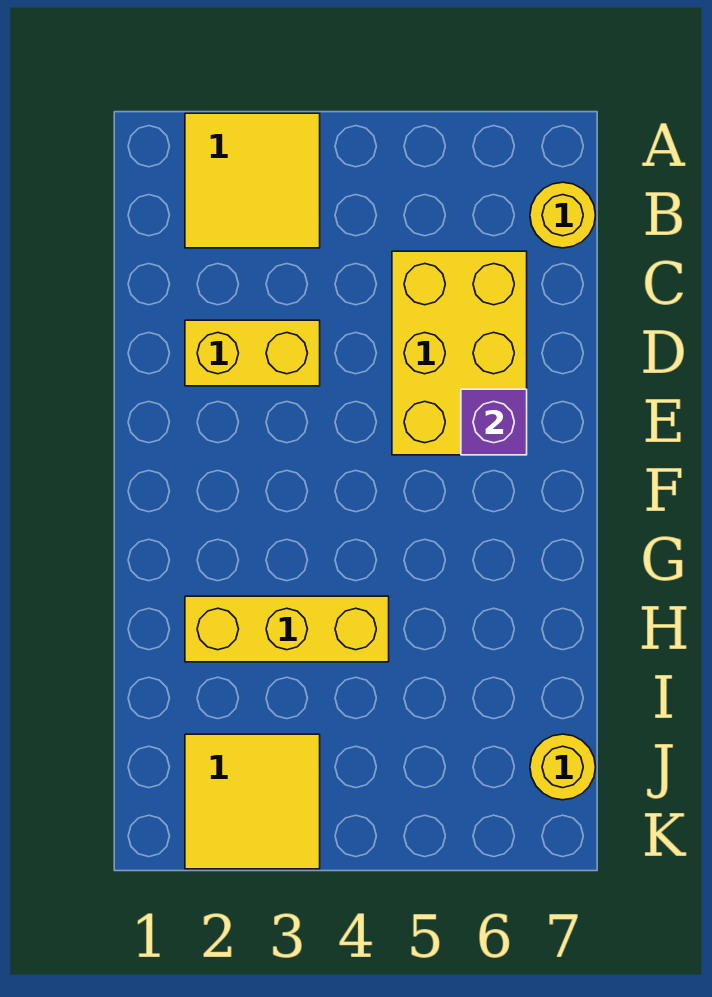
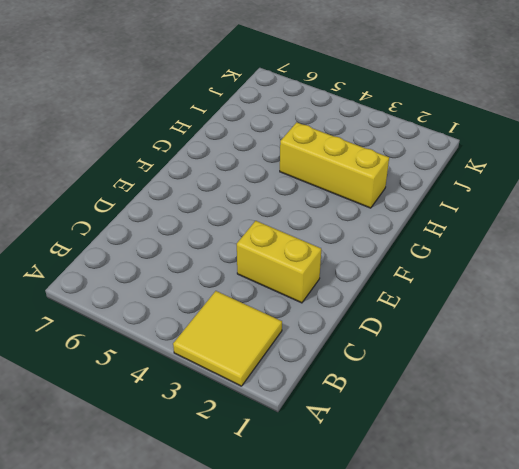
none -> yellow round brick B7 level 1
none -> yellow brick C5:E6 level 1

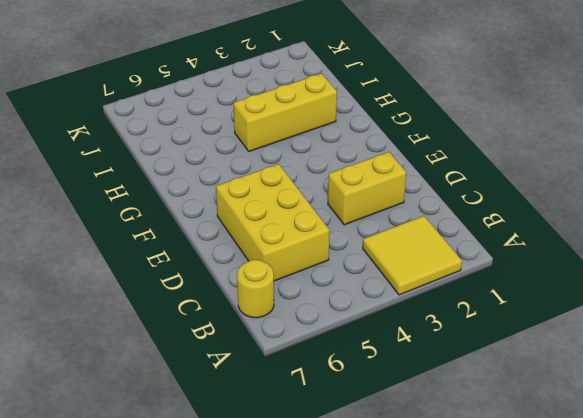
none -> yellow tile J2:K3 level 1
none -> yellow round brick J7 level 1

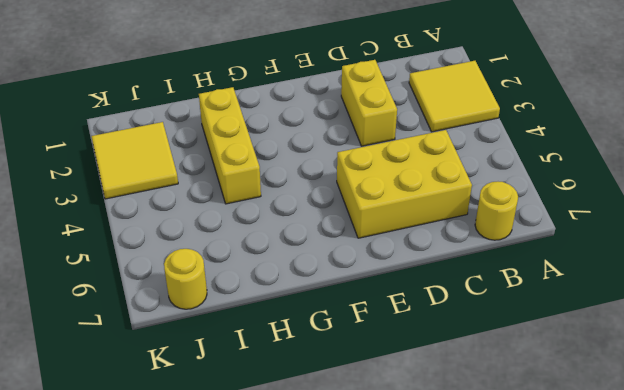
none -> purple brick E6 level 2

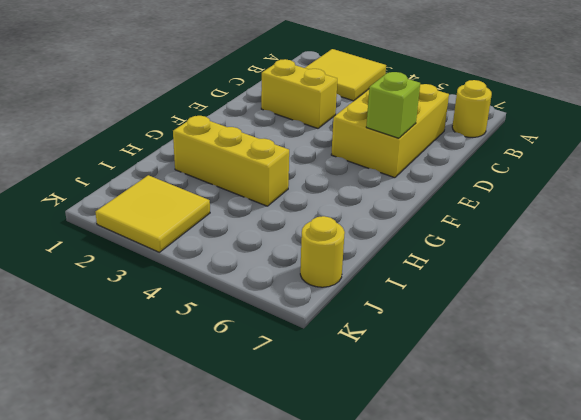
lime brick E6 level 2 -> purple brick E6 level 2

